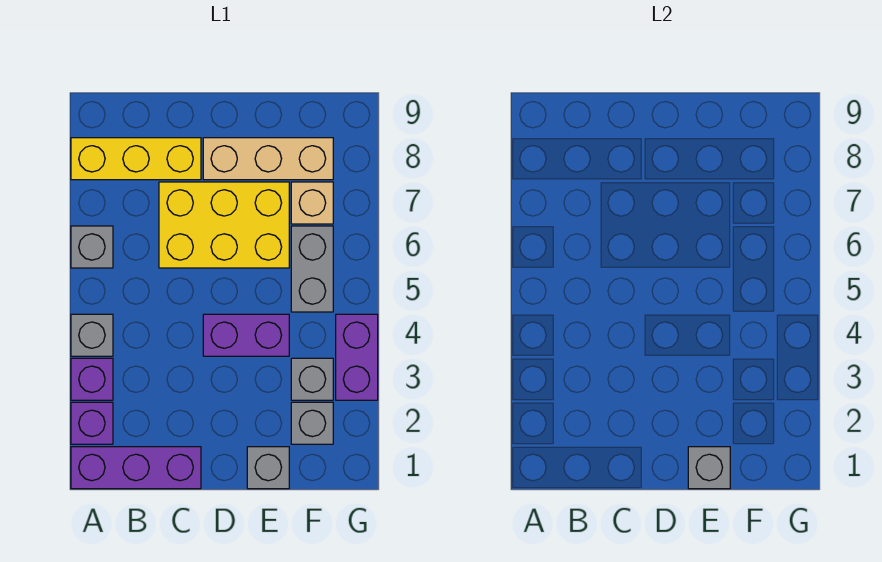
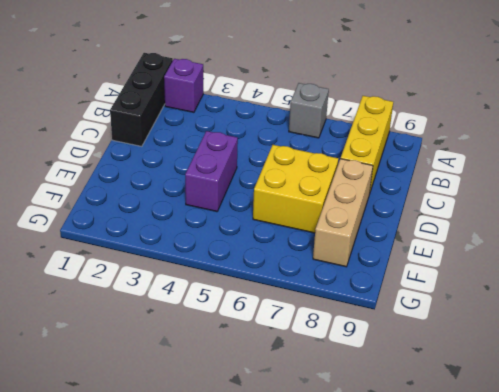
black brick A1:C1 level 1 -> purple brick A1:C1 level 1
yellow brick D6:E7 level 1 -> yellow brick C6:E7 level 1
none -> purple brick A3 level 1
none -> grey brick A4 level 1
none -> grey brick E1 level 1

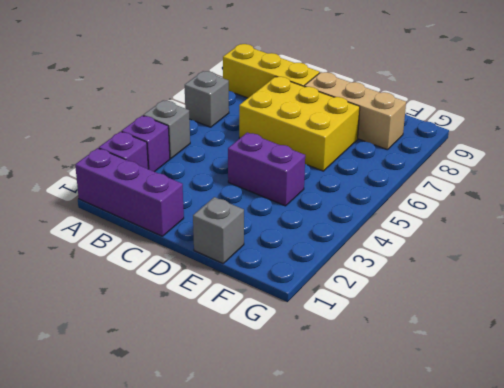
none -> grey brick F2 level 1
none -> grey brick F3 level 1
none -> grey brick F5:F6 level 1

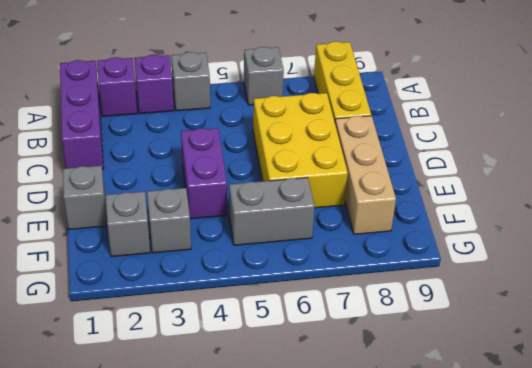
none -> tan brick F7 level 1
none -> purple brick G3:G4 level 1
none -> grey brick E1 level 2

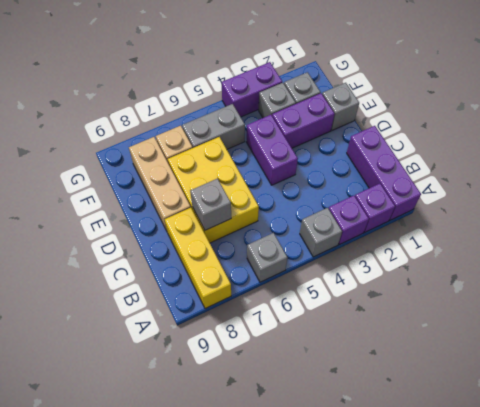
grey brick C7 level 2 -> grey brick E1 level 2
purple brick E2:E3 level 1 -> none

